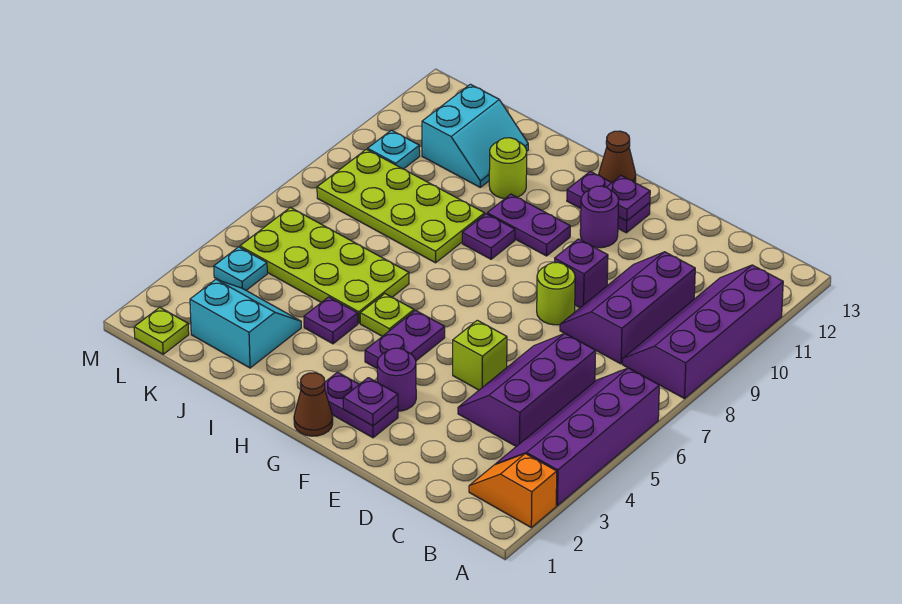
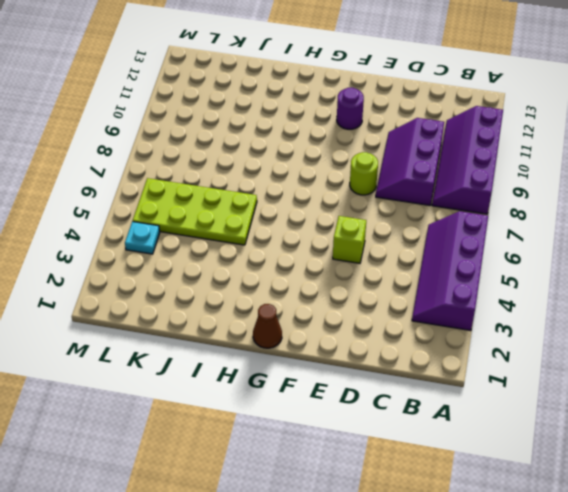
none -> orange slope A2:B2 level 1 top A
none -> purple slope C4:D6 level 1 top C
none -> purple brick E9 level 1

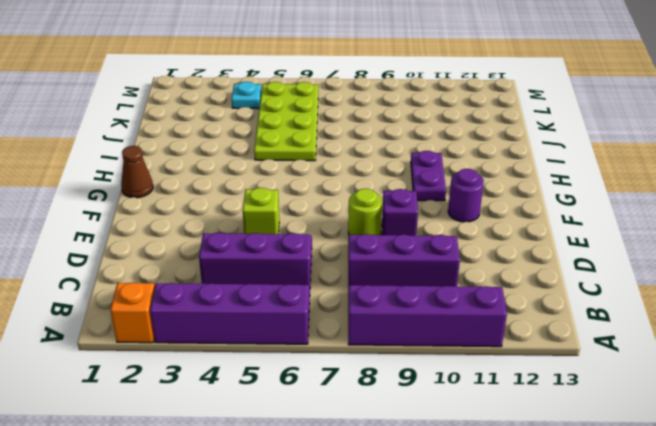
none -> purple plate F2:G2 level 1
none -> purple round brick F3 level 1
none -> purple plate F12:G12 level 1

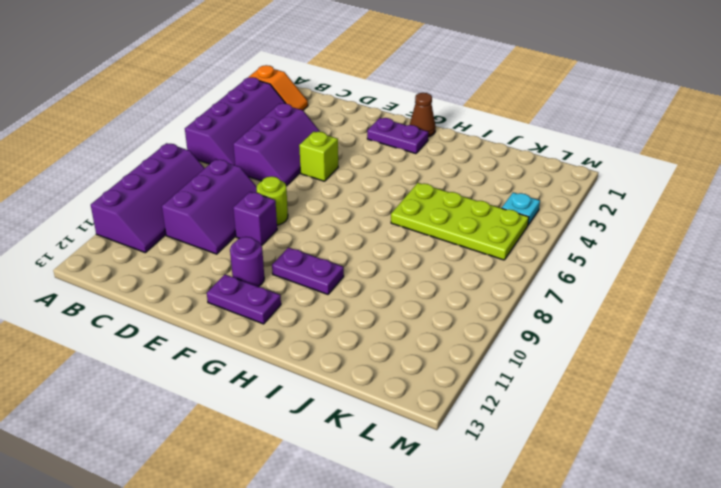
none -> purple round brick F3 level 1
none -> purple plate G4:G5 level 1
none -> brown cone G13 level 1

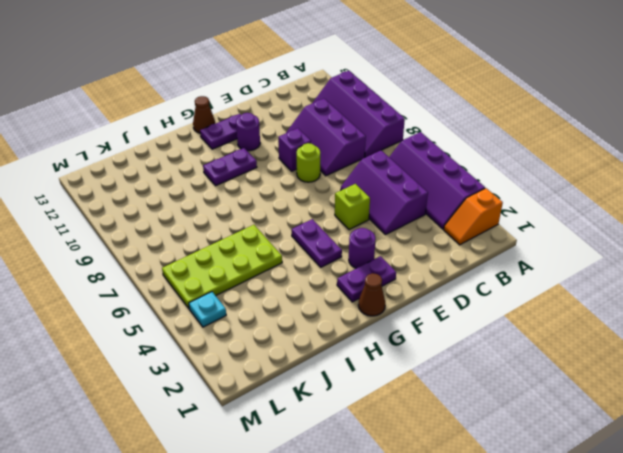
none -> lime plate H5 level 1
none -> purple plate H9 level 1
none -> purple plate I4 level 1

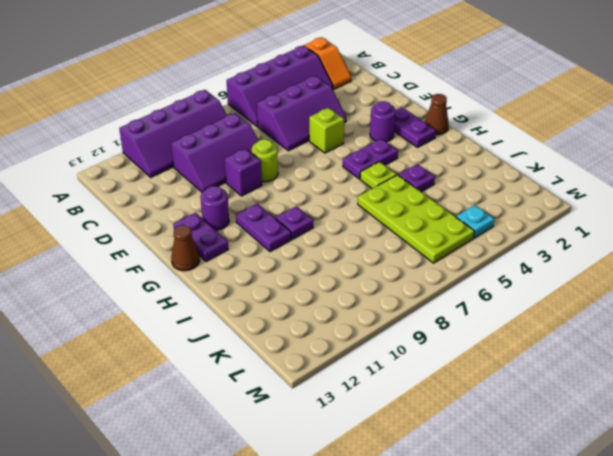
none -> lime plate I8:L9 level 1
none -> lime round brick I11 level 1
none -> cyan slope J2:K3 level 1 top 2

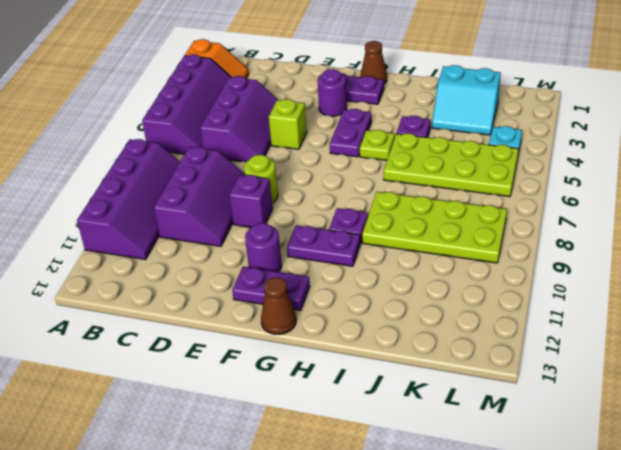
none -> lime round brick I11 level 1
none -> cyan slope J11:K12 level 1 top K
none -> lime plate L1 level 1

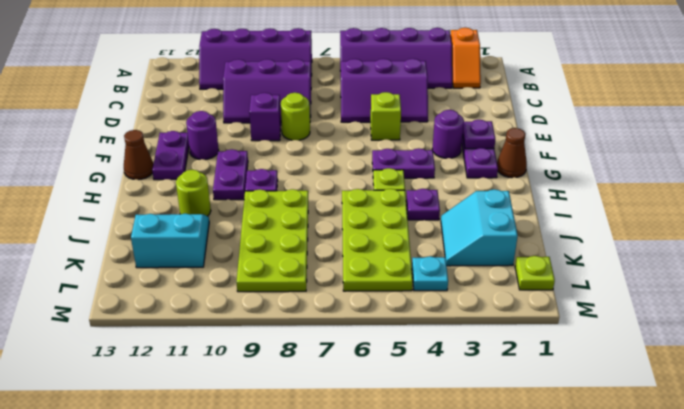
none -> cyan plate L10 level 1
none -> purple plate F12 level 2

